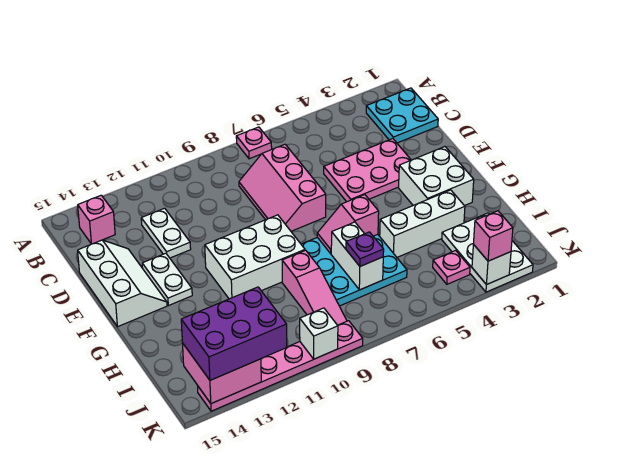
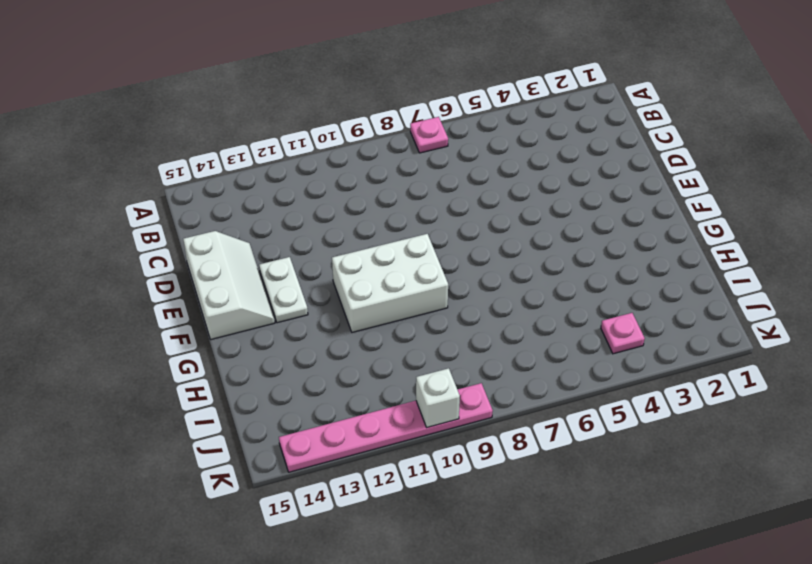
none -> cyan plate B1:C2 level 1
none -> pink brick B14 level 1
none -> pink slope C7:E8 level 1 top 7

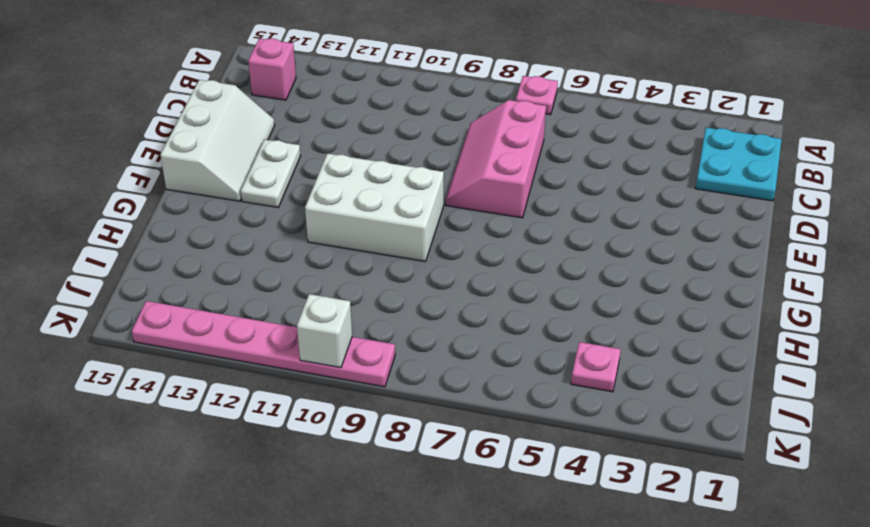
none -> white plate C12:D12 level 1
none -> pink plate D3:E5 level 1
none -> white brick F2:G3 level 1

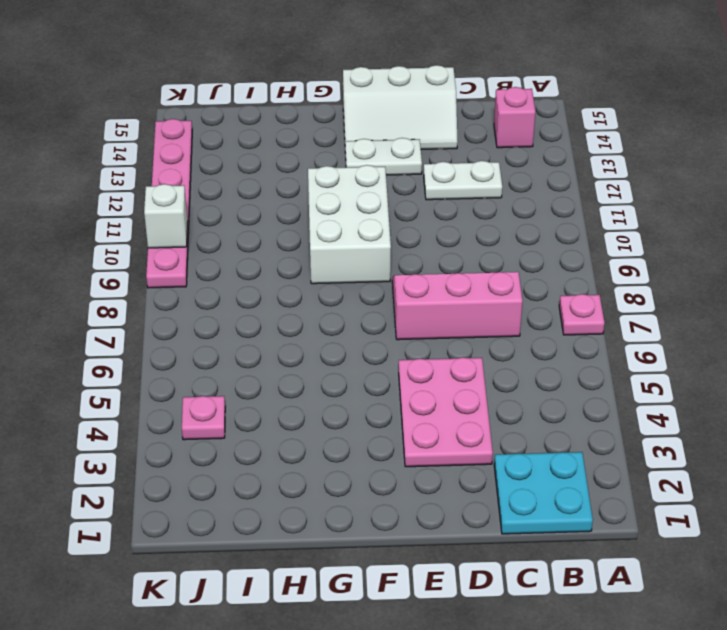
none -> white brick F2:G3 level 1
none -> cyan plate G6:I8 level 1
none -> white brick H3:H5 level 1

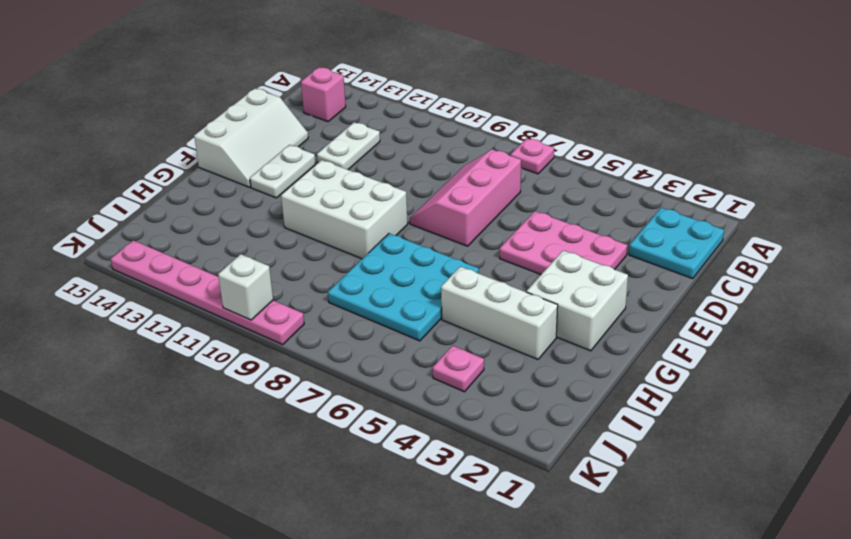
none -> pink slope H9:J9 level 1 top H
none -> white plate I2:K3 level 1
none -> pink slope G6:G7 level 2 top 6

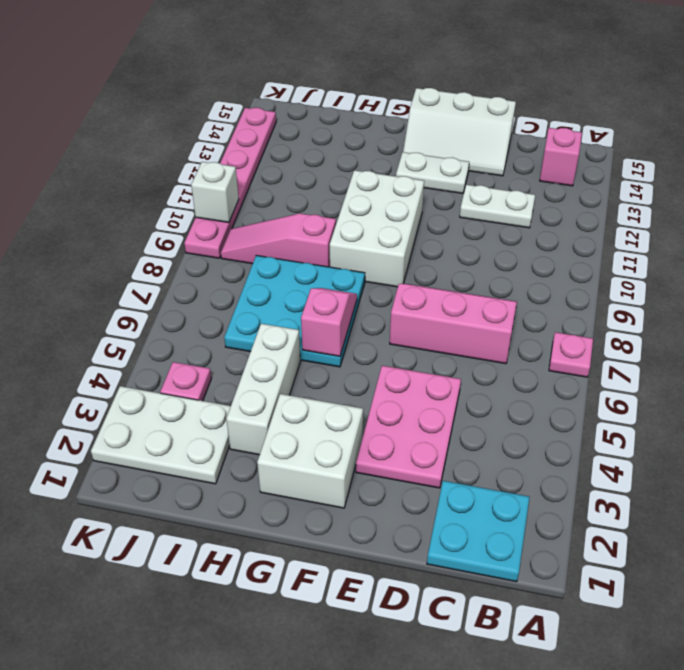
none -> white brick H7:I7 level 2
none -> pink brick J13:K14 level 2
none -> white brick K3 level 2

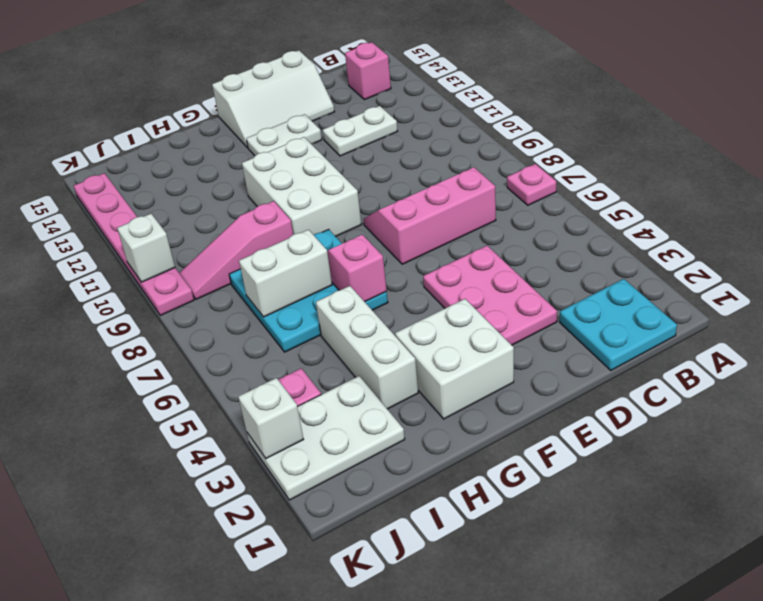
none -> pink brick J13:K14 level 2
none -> purple plate I7 level 3
none -> purple brick J12:K14 level 3

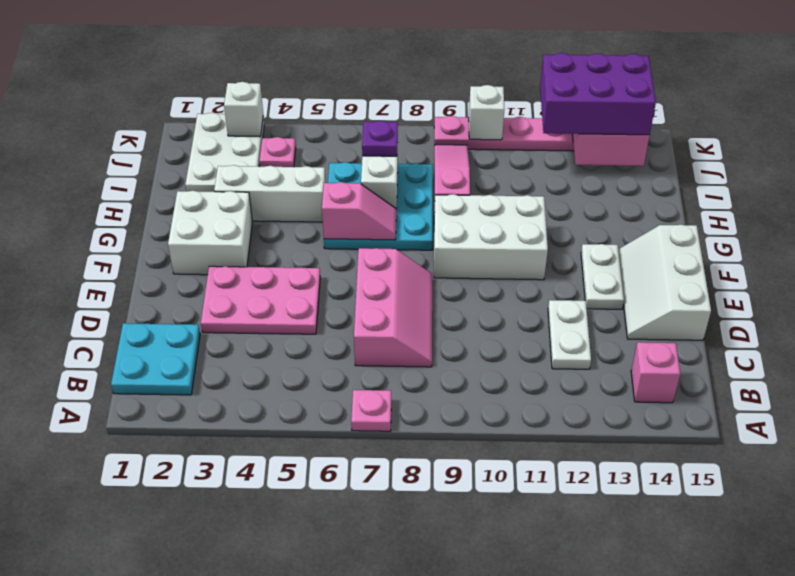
none -> pink brick K3 level 3

